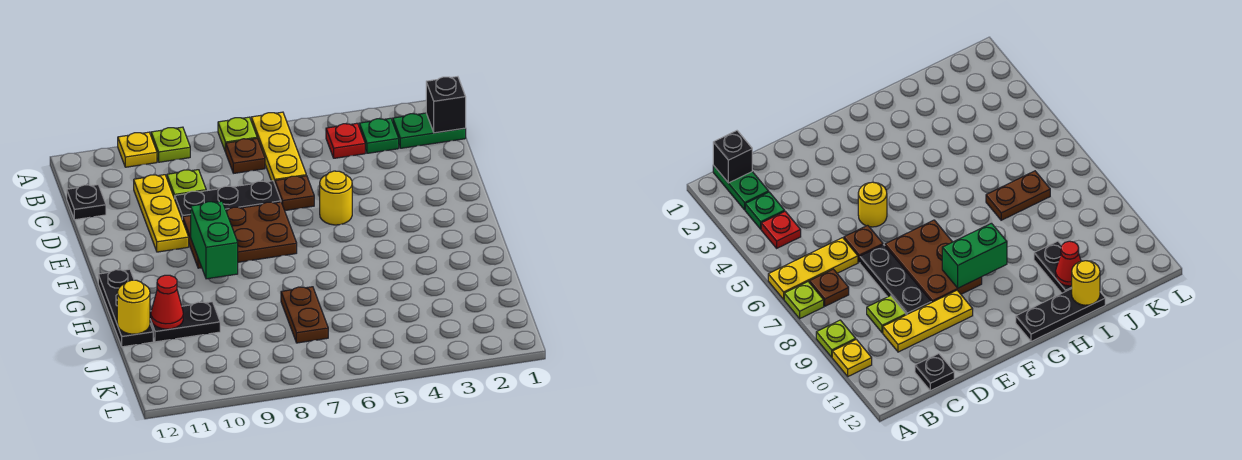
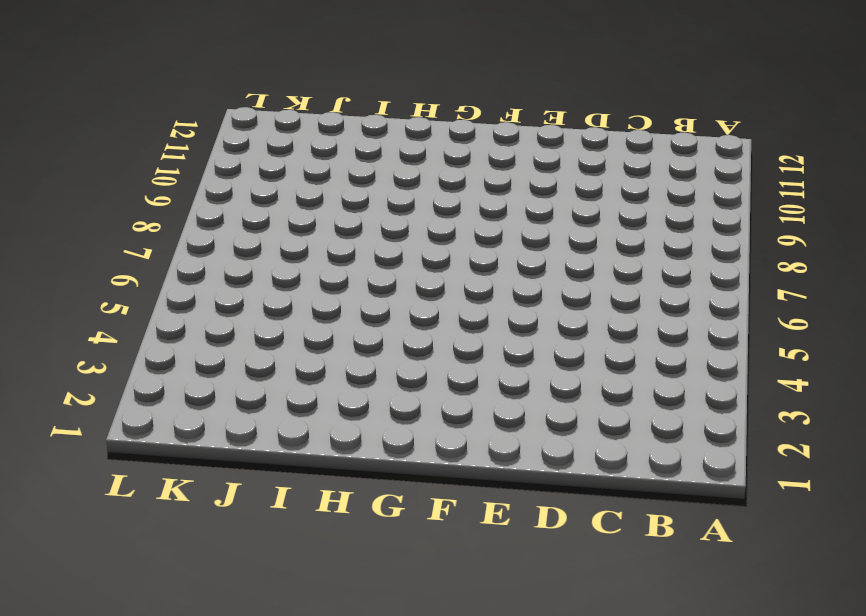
none -> yellow plate A6:C6 level 1
none -> lime plate A7 level 1
none -> lime plate A9 level 1

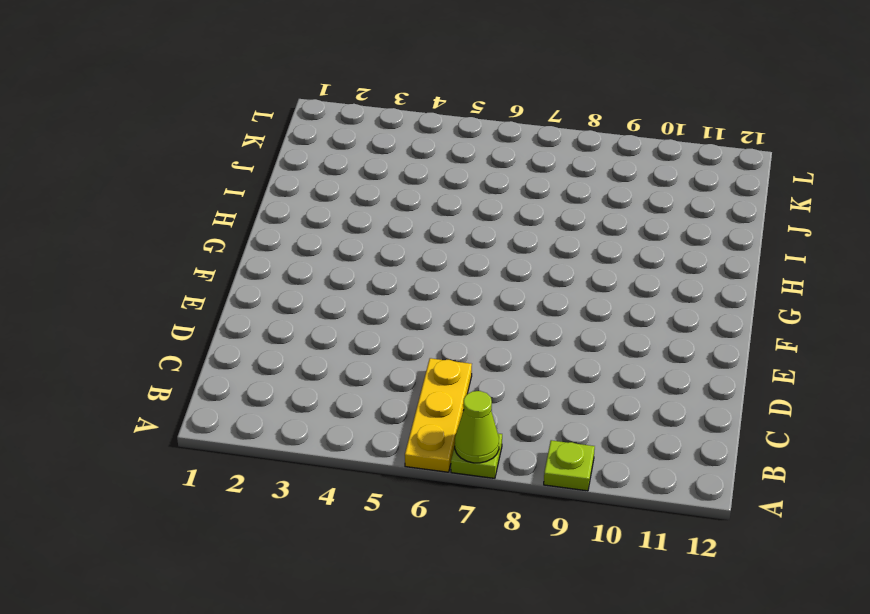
lime cone A7 level 2 -> none
none -> yellow plate A10 level 1
none -> green plate B1:B2 level 1
none -> green plate B3 level 1

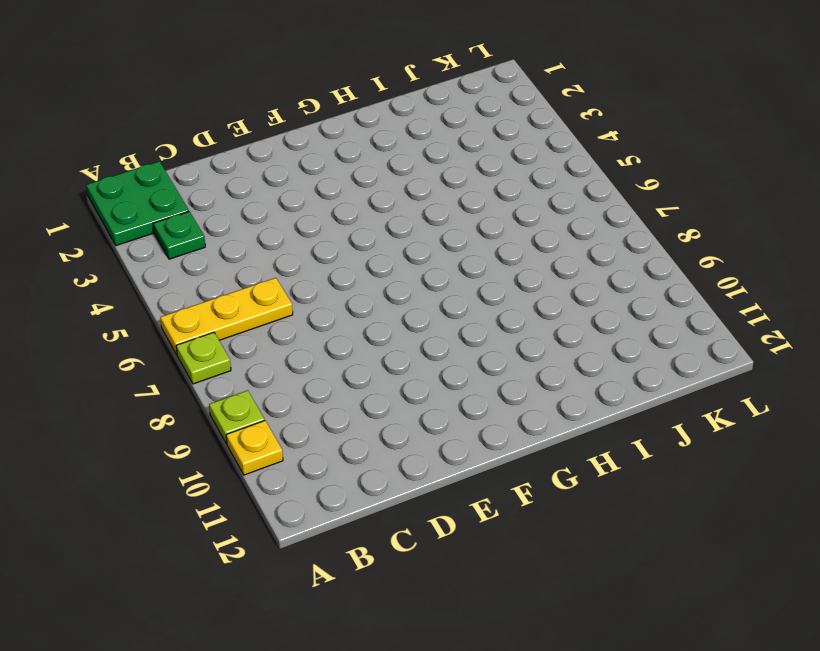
green plate A1:B2 level 1 -> green plate B1:B2 level 1
none -> red plate B4 level 1
none -> brown plate B7 level 1
none -> lime plate C9 level 1

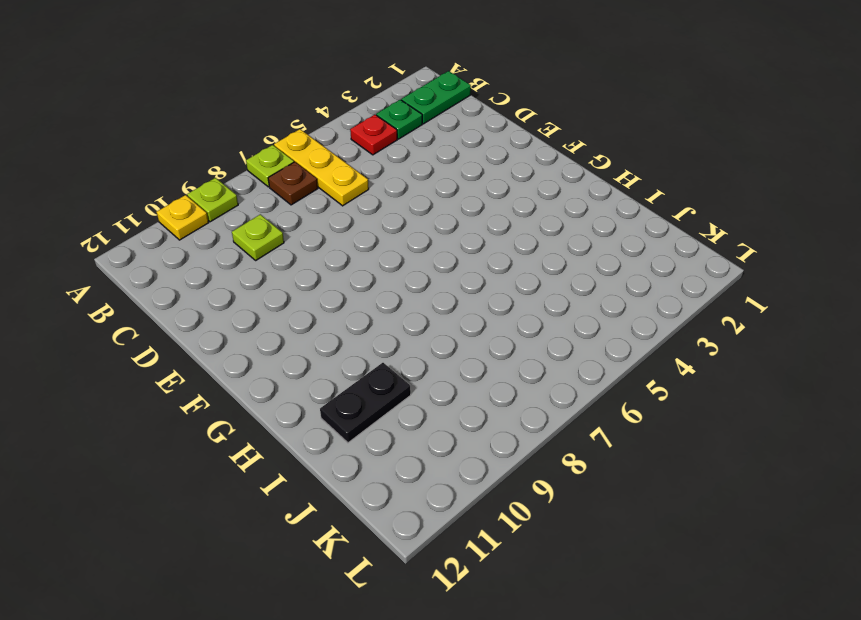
none -> yellow plate C10:E10 level 1
none -> black plate C12 level 1
none -> brown plate D6 level 1

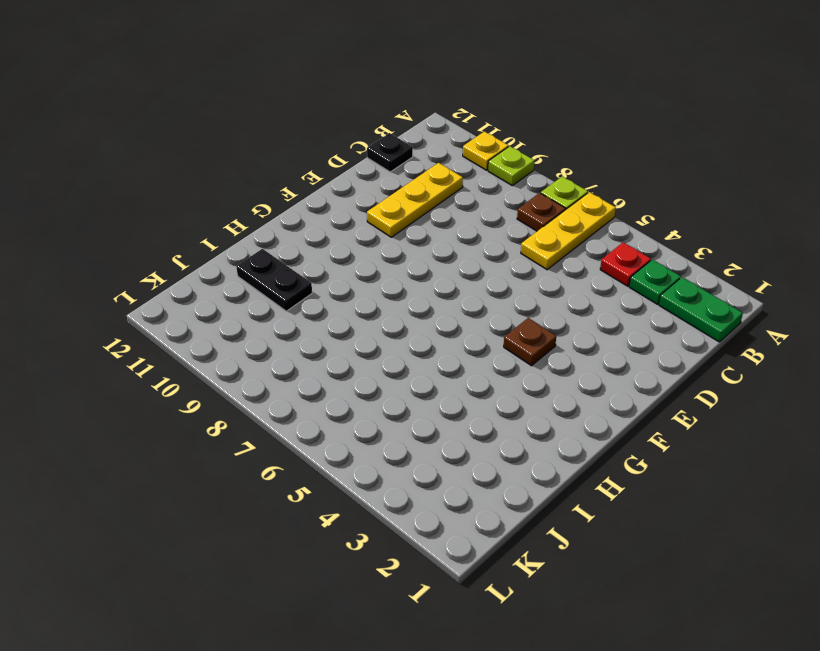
brown plate F4 level 1 -> brown plate D6 level 1
none -> lime plate C9 level 1
none -> black plate D7:D9 level 1
none -> yellow round brick E5 level 1

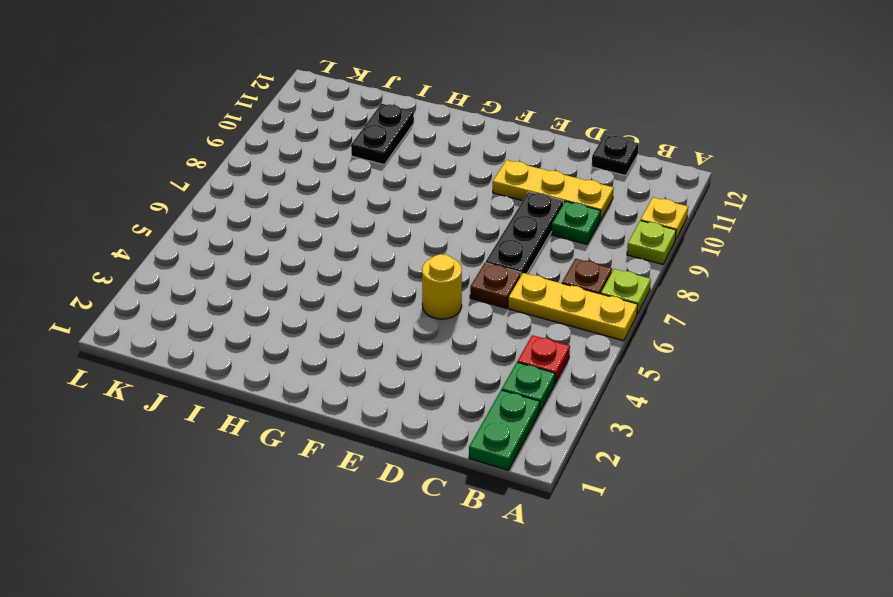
green plate C9 level 1 -> lime plate C9 level 1
none -> brown plate E7:F9 level 1
none -> black plate G12:I12 level 1
none -> brown plate I7:J7 level 1

